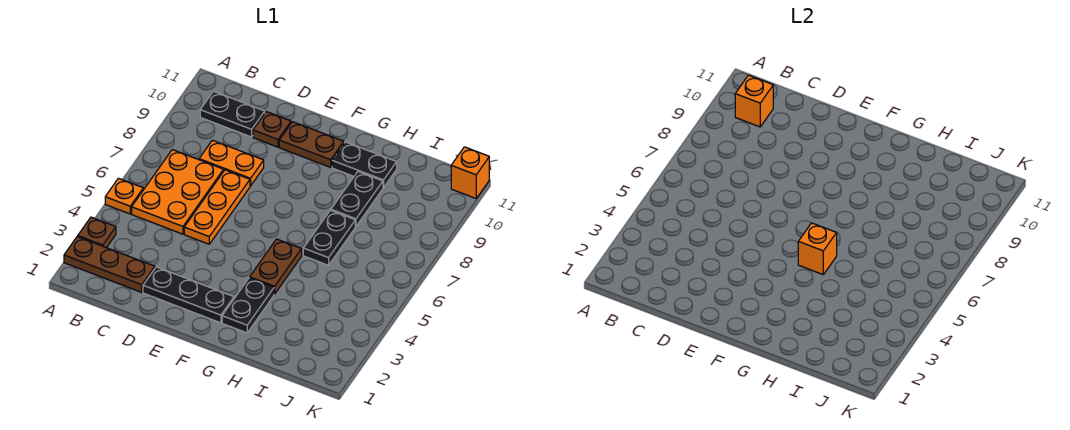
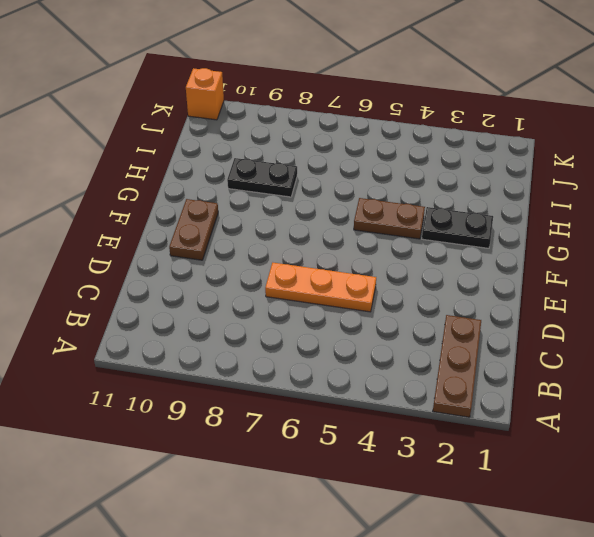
none -> brown plate A3 level 1
none -> orange plate A5 level 1
none -> orange plate B5:C7 level 1

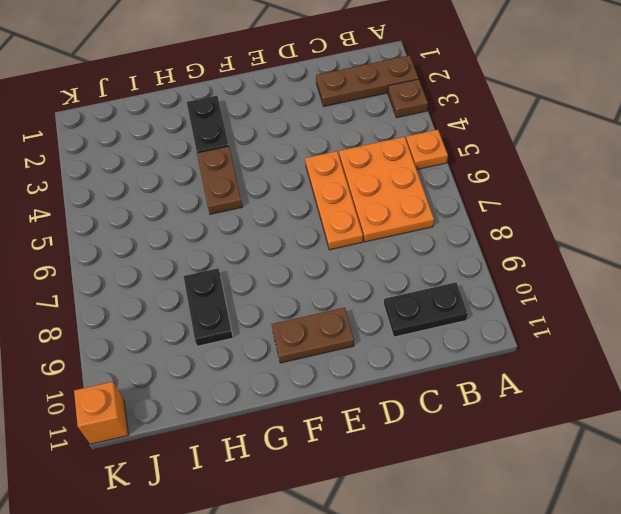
none -> orange plate C8:D8 level 1
none -> black plate D2:F2 level 1
none -> brown plate D10 level 1

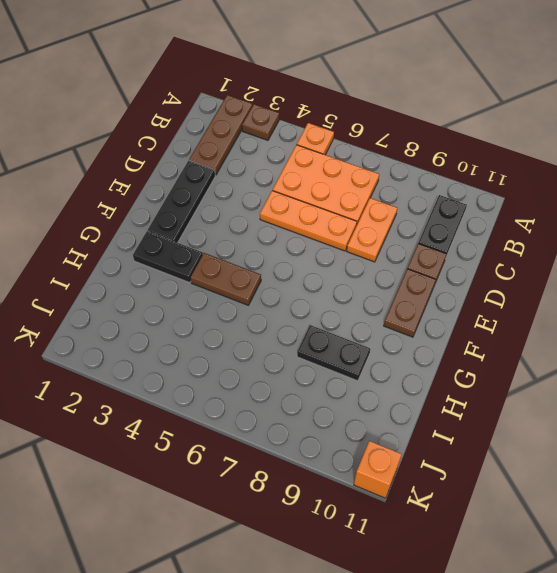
none -> black plate G10:H10 level 1
none -> black plate H6:H7 level 1
none -> orange brick B10 level 2

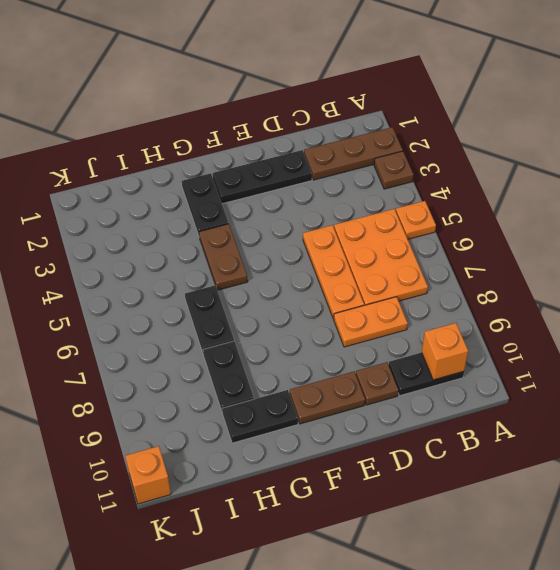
none -> orange brick G5 level 2

